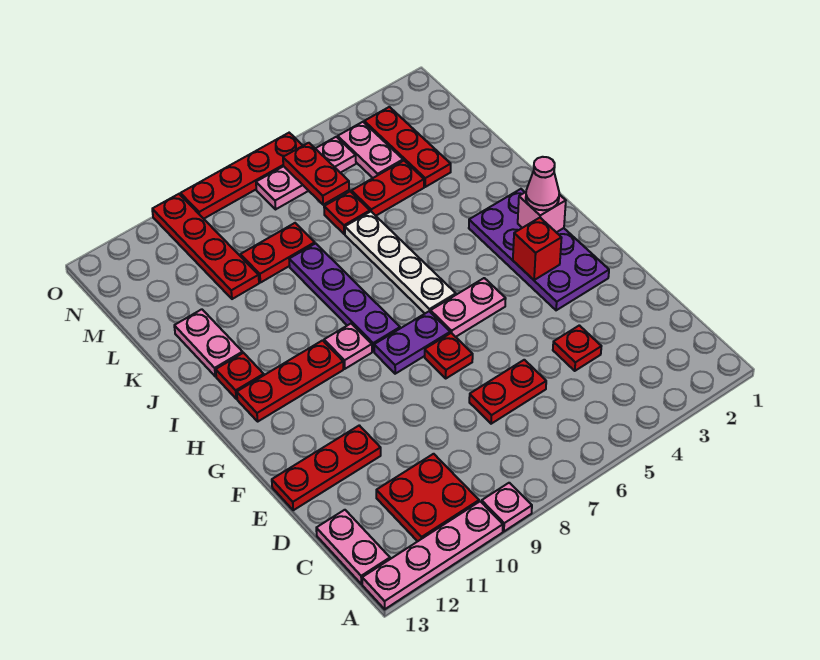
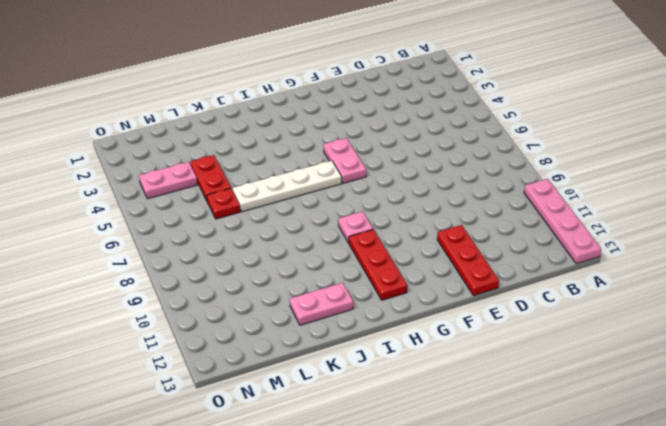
none -> pink plate A9 level 1
none -> red plate B10:C11 level 1
none -> pink plate B13:C13 level 1

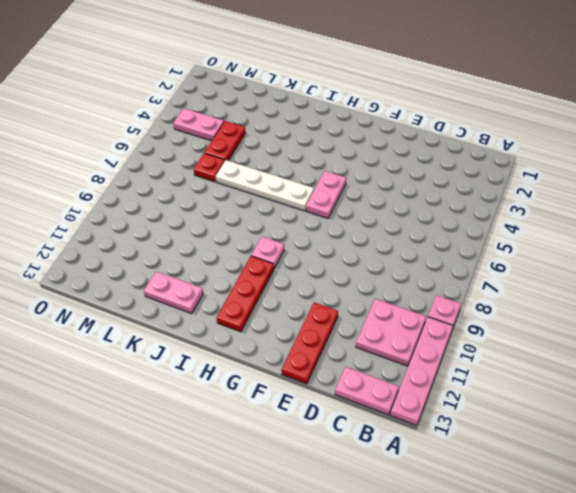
pink plate B10:C11 level 1 -> red plate B10:C11 level 1
none -> red plate D4 level 1
none -> red plate D6:D7 level 1
none -> purple plate F2:I3 level 1

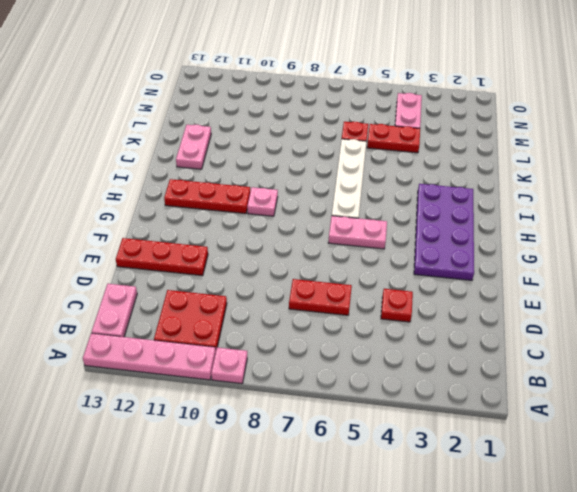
none -> red plate F7 level 1
none -> purple plate G7:G8 level 1
none -> purple plate H8:K8 level 1

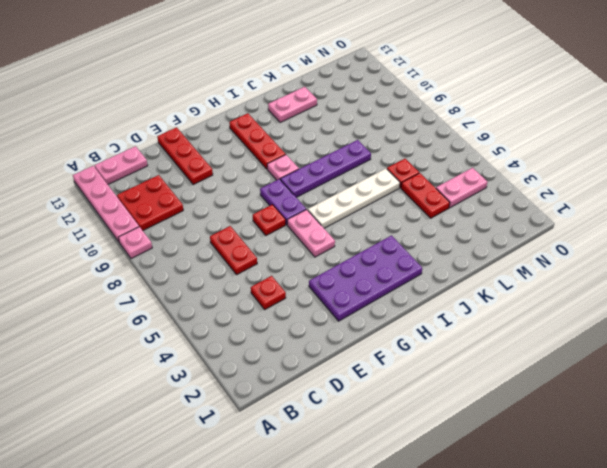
none -> red plate I12 level 1
none -> red plate L3:N3 level 1
none -> red plate L8:L9 level 1

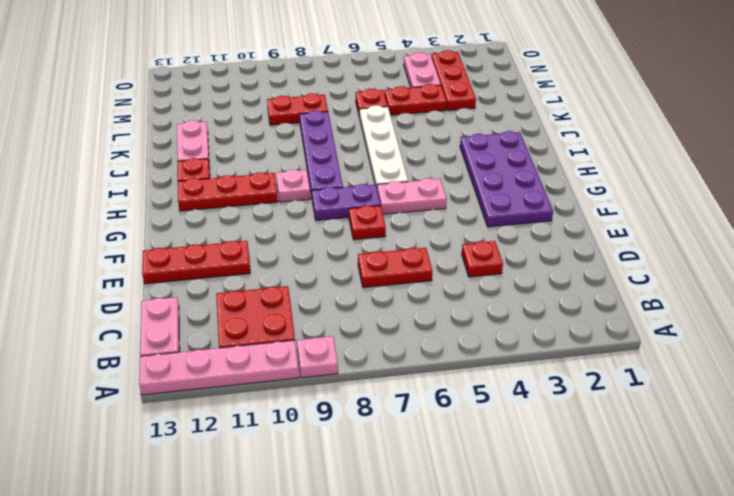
none -> red plate L10:O10 level 1
none -> pink plate N5:N7 level 1
none -> red plate O6:O9 level 1

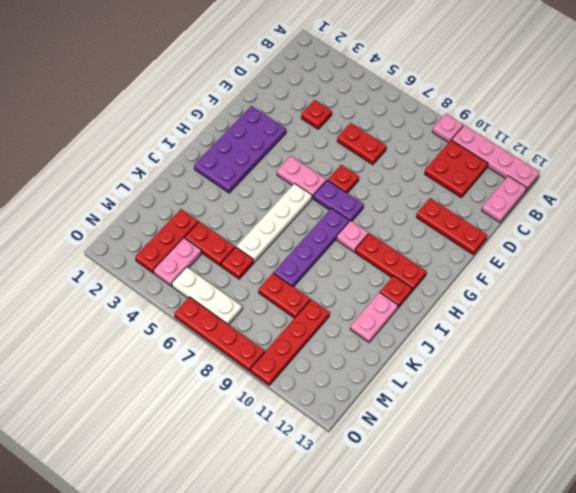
white plate N5:N7 level 1 -> pink plate N5:N7 level 1
none -> red brick G3 level 2
none -> pink brick H2 level 2
none -> red plate M6:N6 level 2

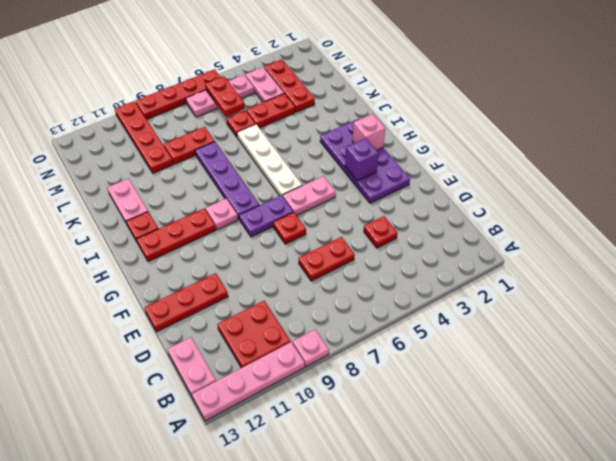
purple brick G3 level 2 -> red brick G3 level 2
none -> pink cone H2 level 3

